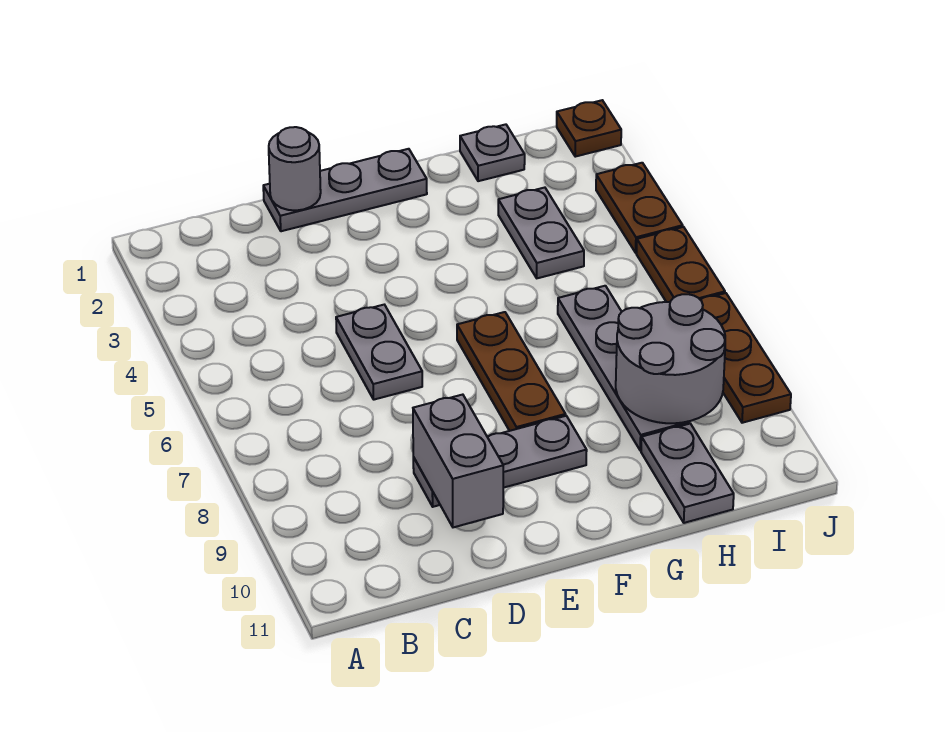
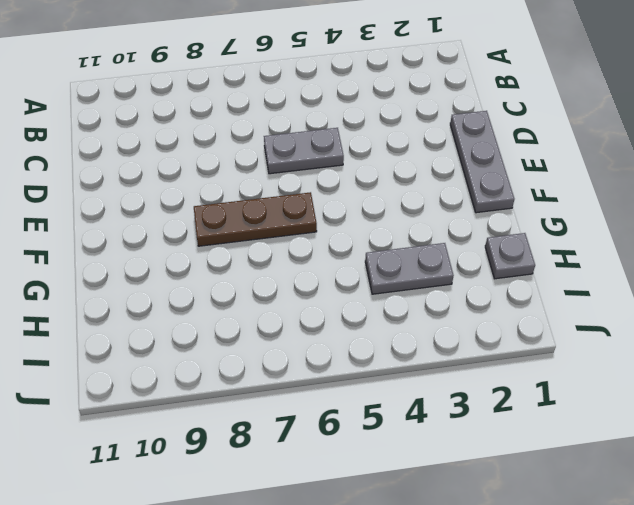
none -> grey plate D9:F9 level 1
none -> grey plate H6:H9 level 1
none -> grey plate H10:H11 level 1

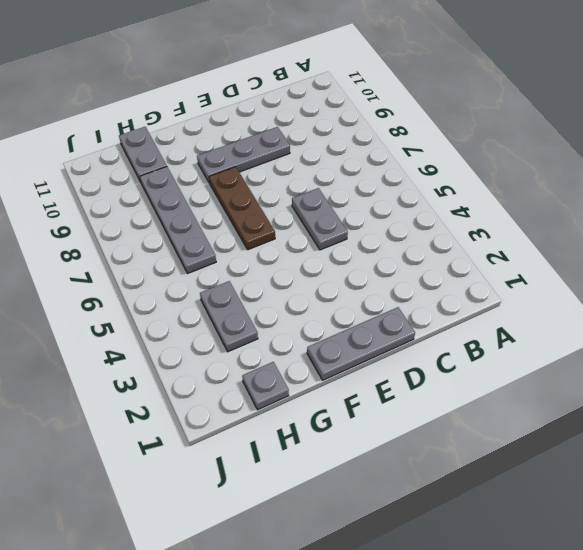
none -> brown plate J1 level 1
none -> brown plate J3:J4 level 1
none -> brown plate J5:J6 level 1

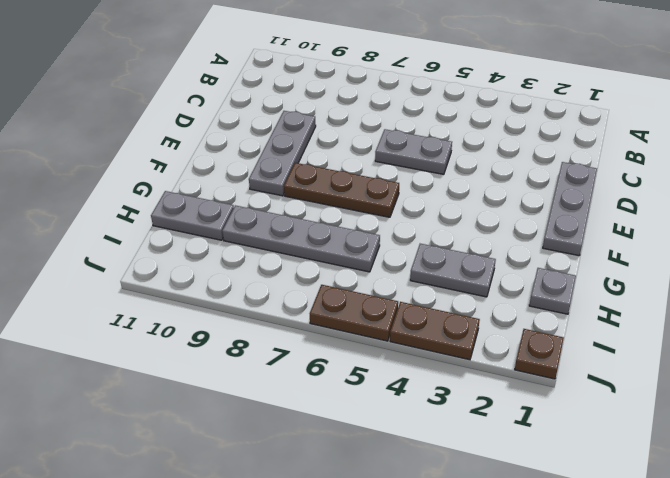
none -> brown plate J7:J9 level 1
none -> grey round brick D1 level 2
none -> grey brick D9:D10 level 2

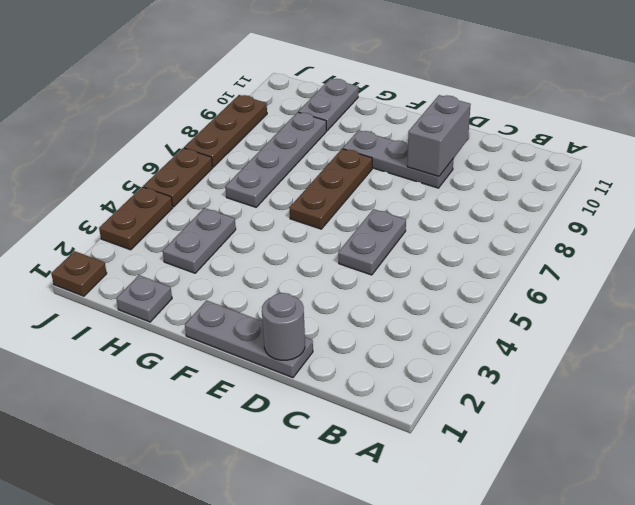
none -> grey round brick H8:I9 level 2

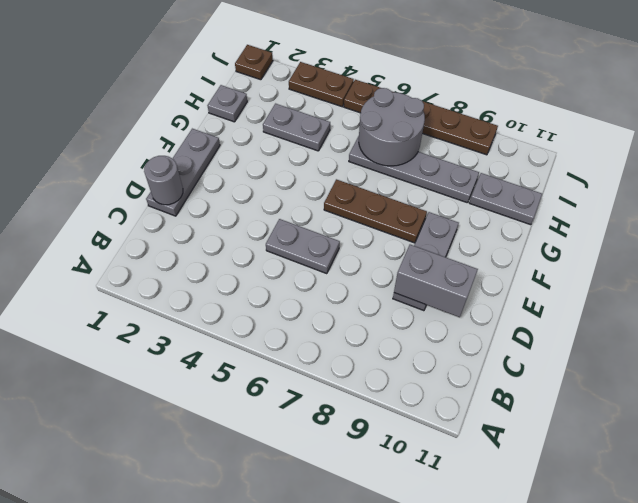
grey round brick H6:I7 level 2 -> grey round brick H8:I9 level 2

